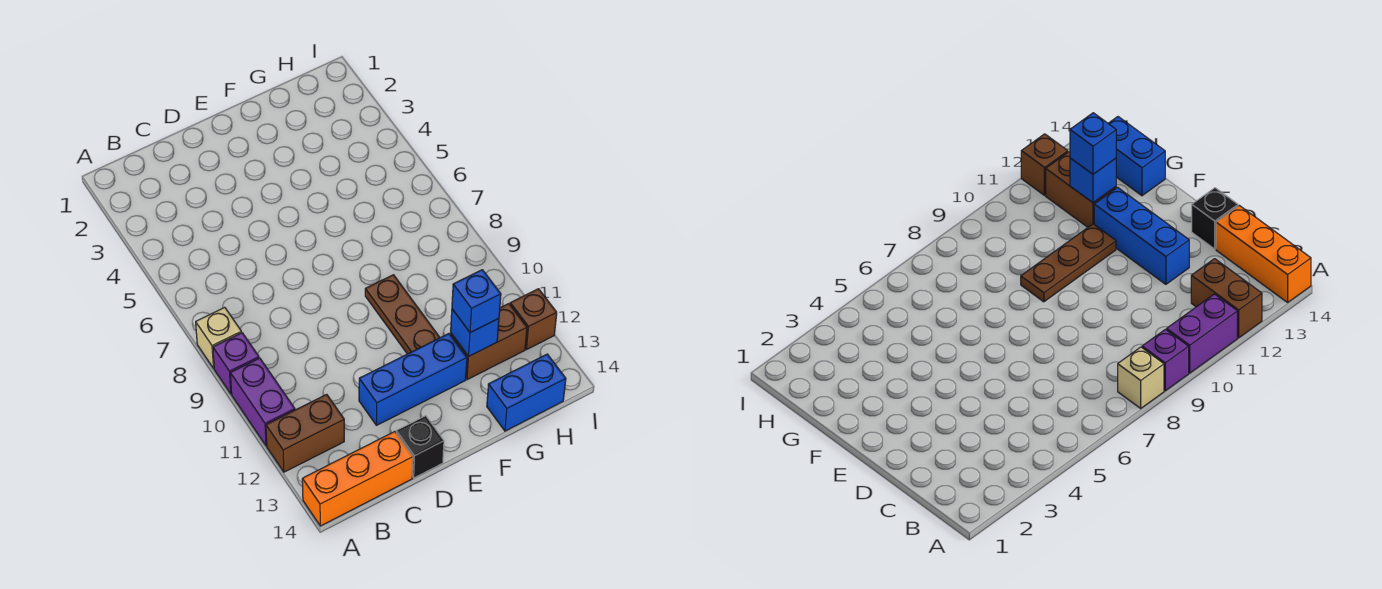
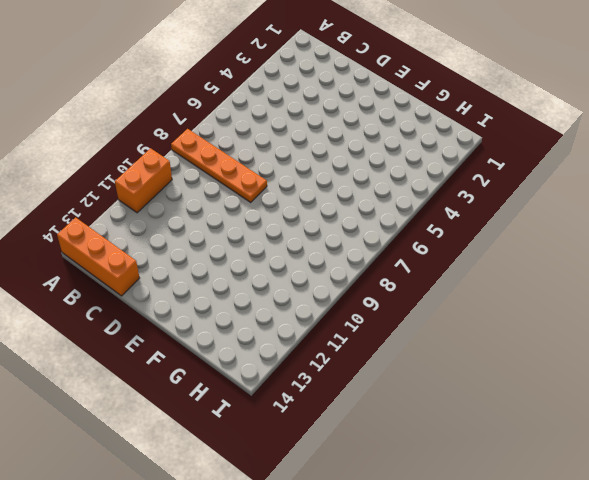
orange plate A8:D8 level 1 -> tan brick A8 level 1
orange brick A10:A11 level 1 -> purple brick A10:A11 level 1
none -> purple brick A9 level 1
none -> brown brick A12:B12 level 1
none -> blue brick D12:F12 level 1

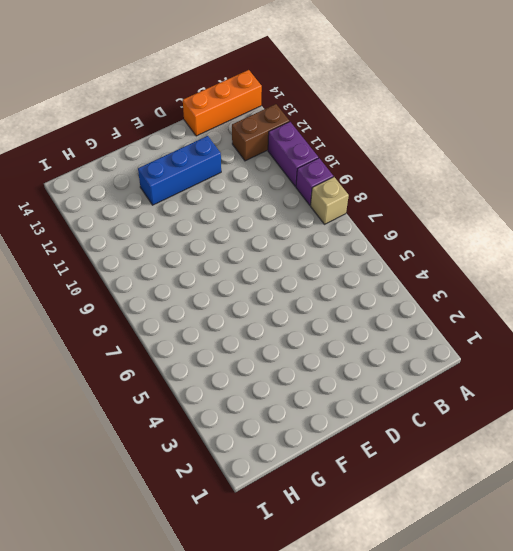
none -> black brick D14 level 1
none -> brown plate F9:F11 level 1
none -> brown brick G12:H12 level 1

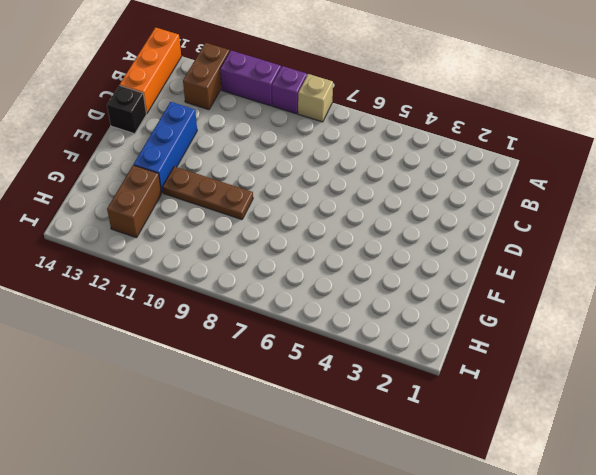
none -> blue brick G14:H14 level 1
none -> brown brick I12 level 1
none -> blue brick G12 level 2

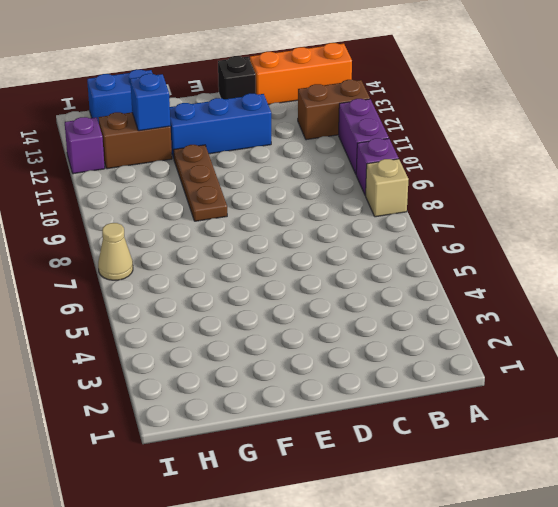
tan cone I7 level 1 -> none
purple brick I12 level 1 -> brown brick I12 level 1
none -> blue brick G12 level 3

